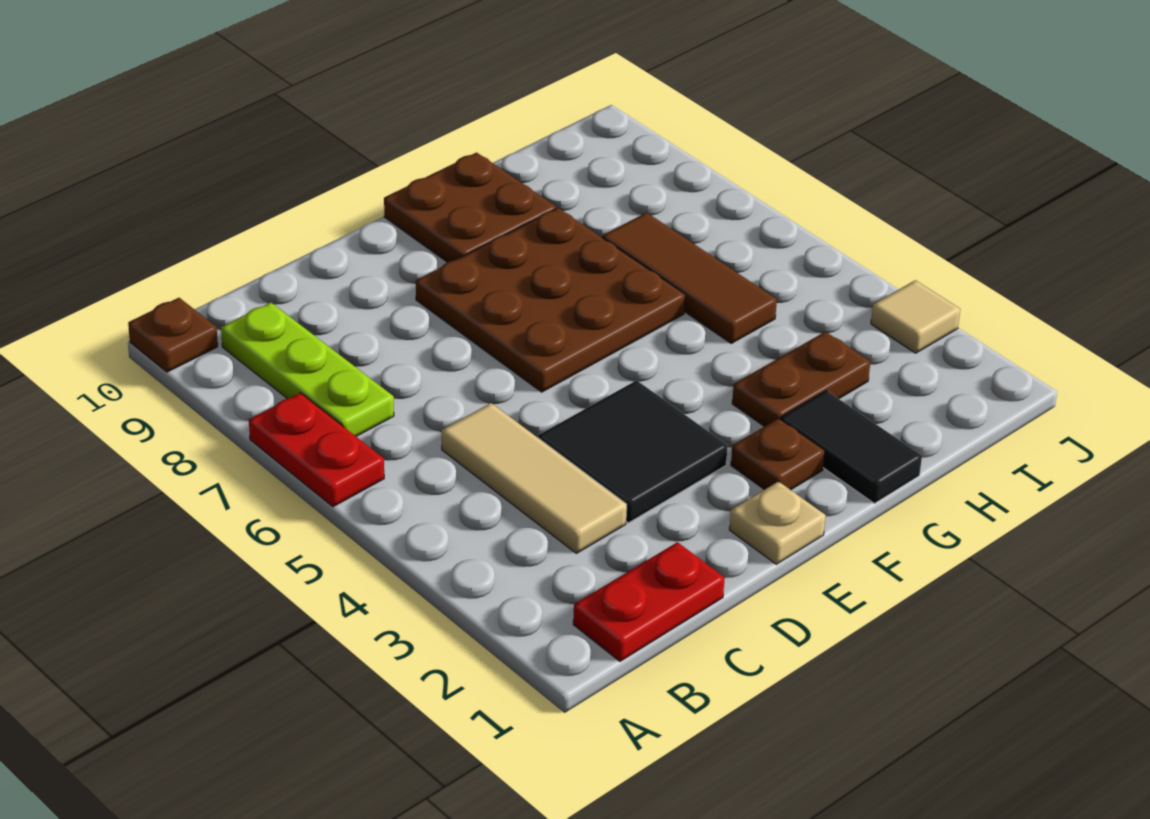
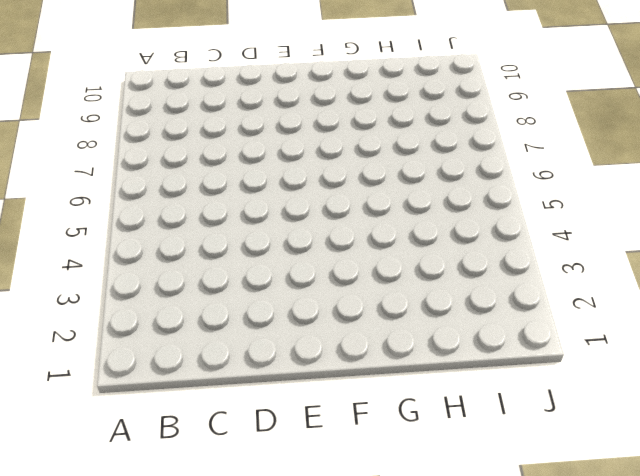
none -> red plate A6:A7 level 1
none -> brown plate A10 level 1
none -> red plate B1:C1 level 1

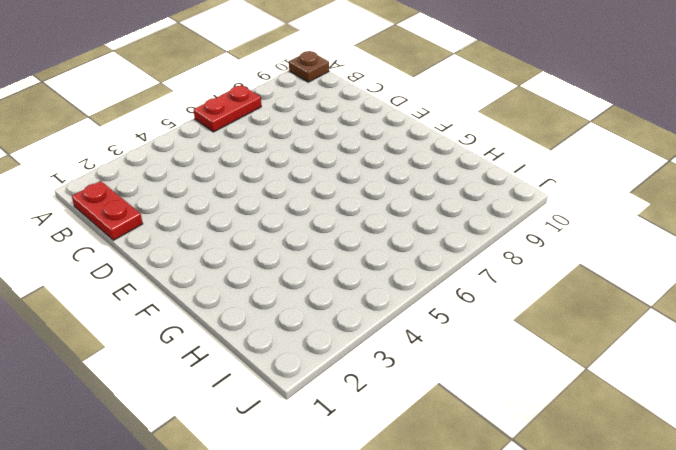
none -> lime plate B7:B9 level 1
none -> tan tile C3:C5 level 1
none -> black tile D3:E4 level 1

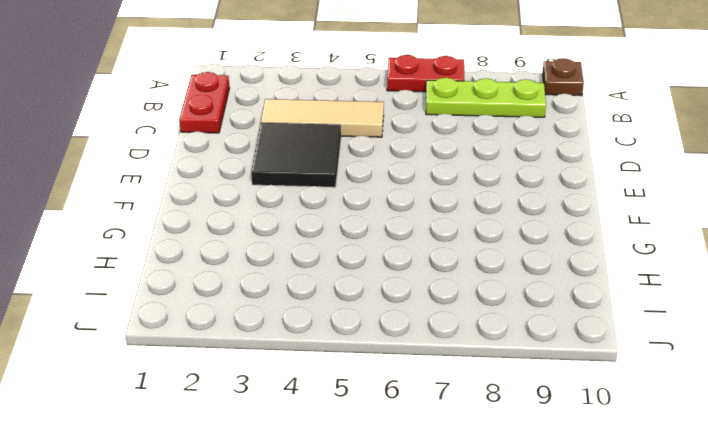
none -> tan plate E1 level 1
none -> brown plate E6:G8 level 1
none -> brown plate F2 level 1

